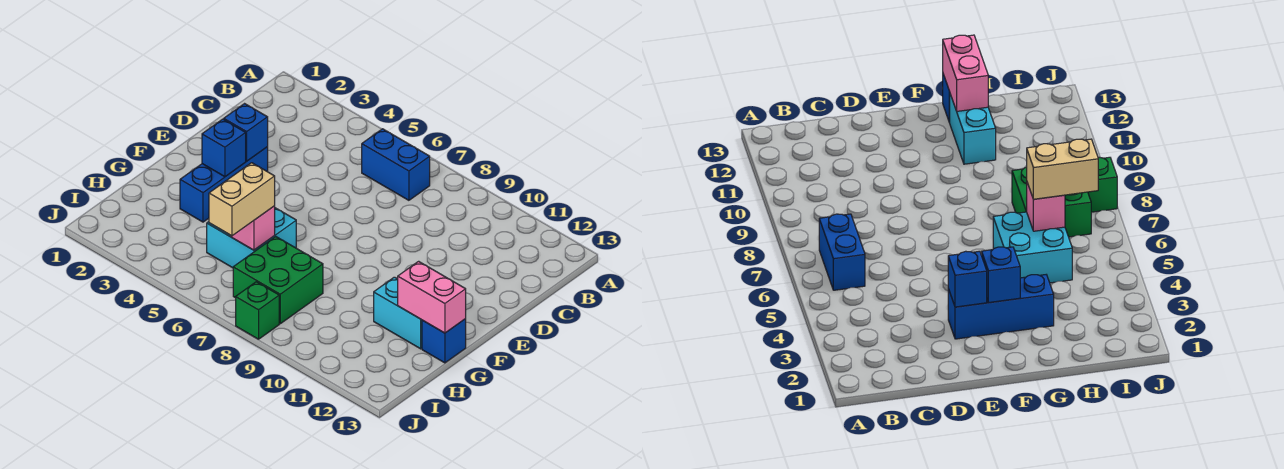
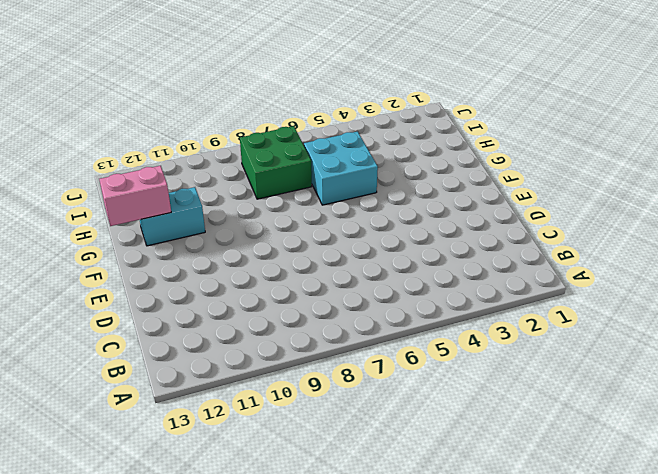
none -> blue brick B6:B7 level 1
none -> blue brick E3:G3 level 1
none -> blue brick G13 level 1

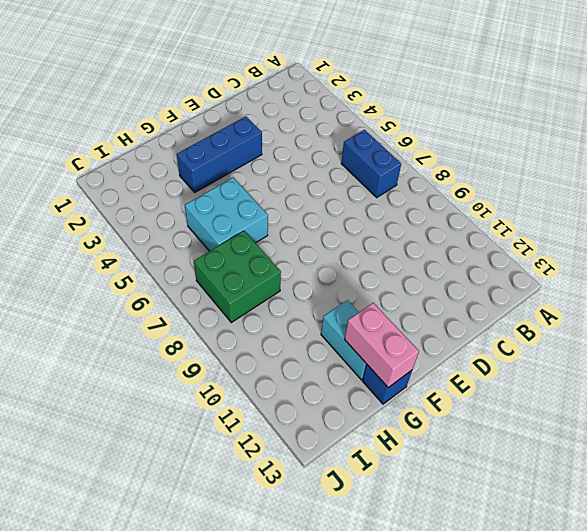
none -> green brick J8 level 1
none -> blue brick E3 level 2
none -> blue brick F3 level 2

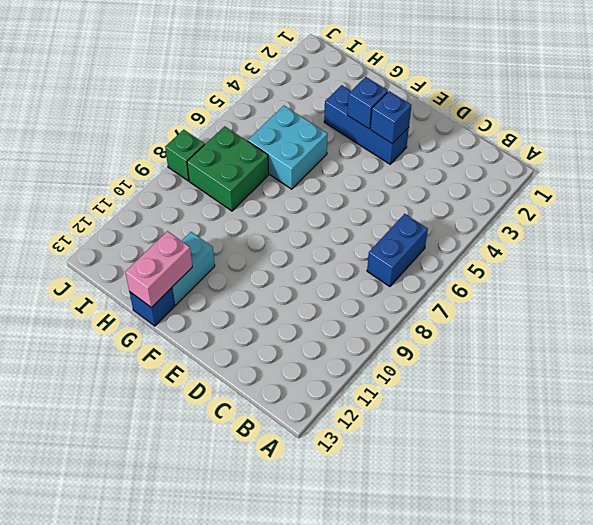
none -> pink brick H6 level 2
none -> tan brick H6:I6 level 3

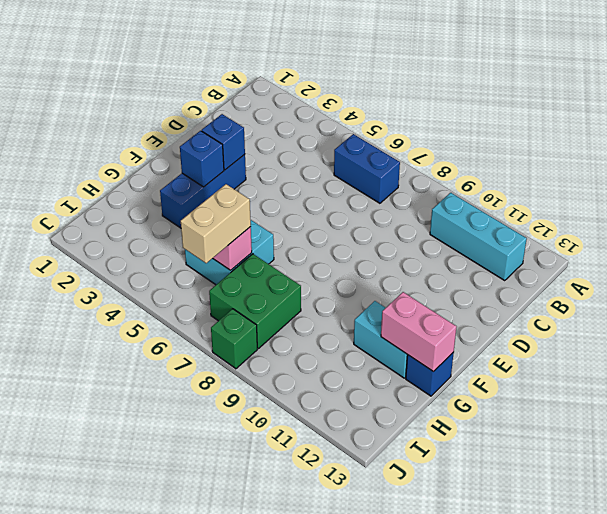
cyan brick B10:B12 level 1 -> none

